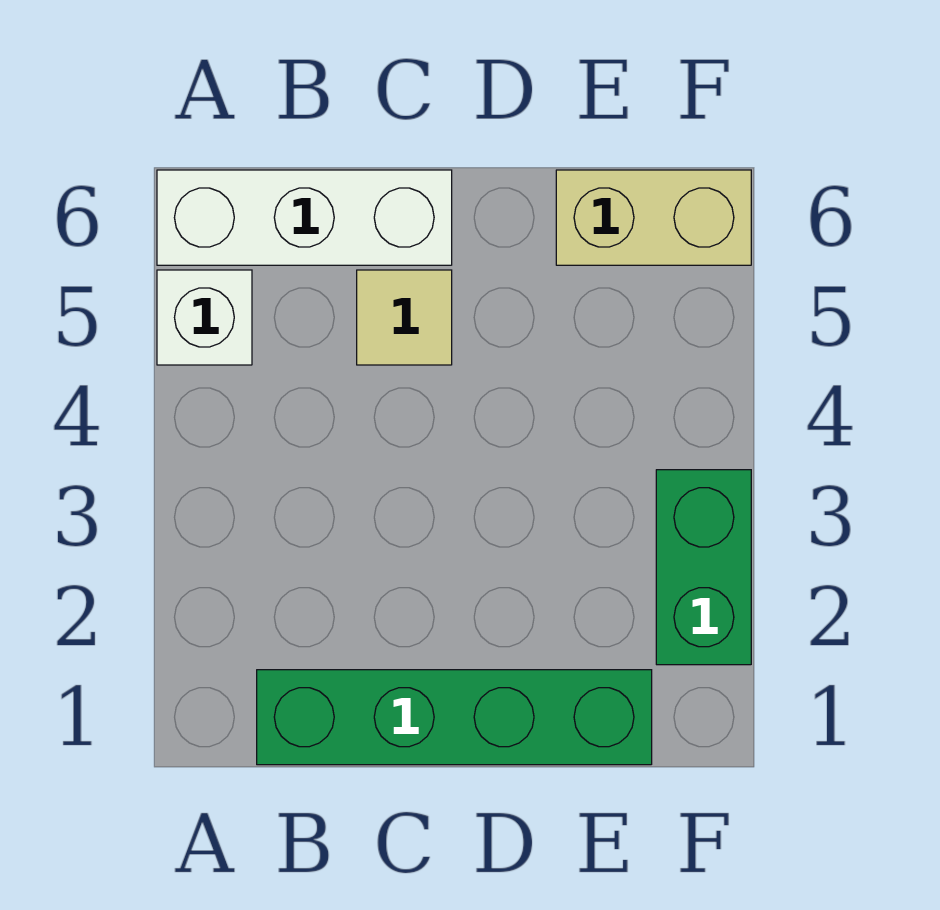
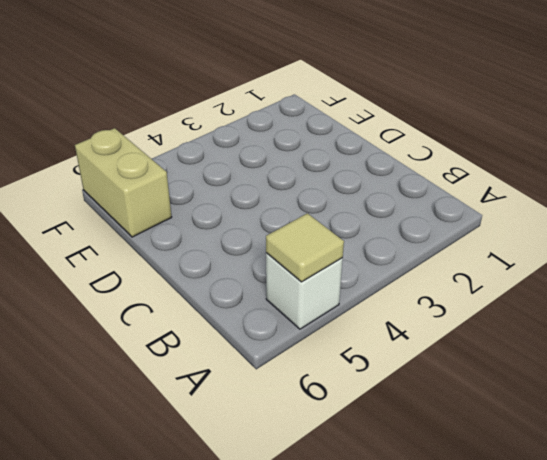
tan tile A5 level 2 -> tan tile C5 level 1
none -> white brick A6:C6 level 1
none -> green brick B1:E1 level 1

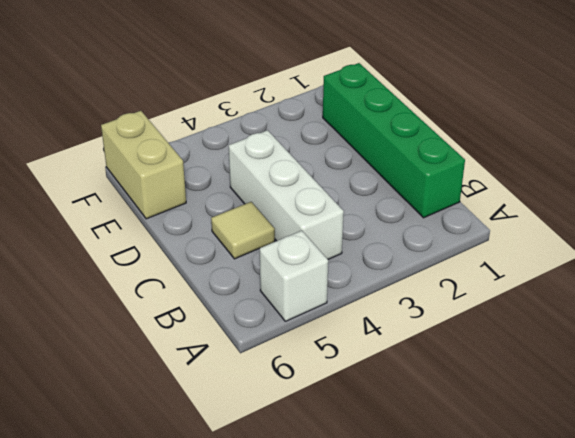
white brick B4:D4 level 1 -> white brick A6:C6 level 1
none -> green brick F2:F3 level 1

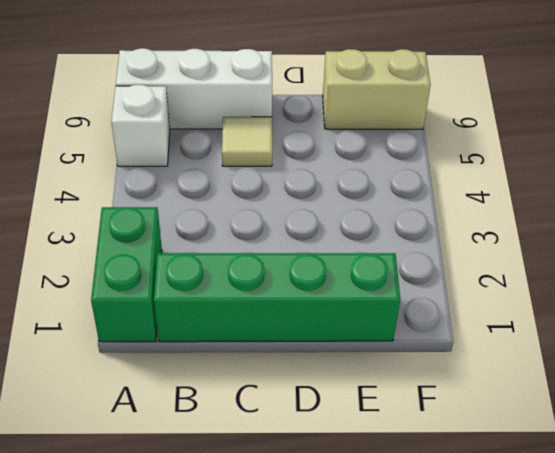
green brick A1:A2 level 1 -> green brick F2:F3 level 1

